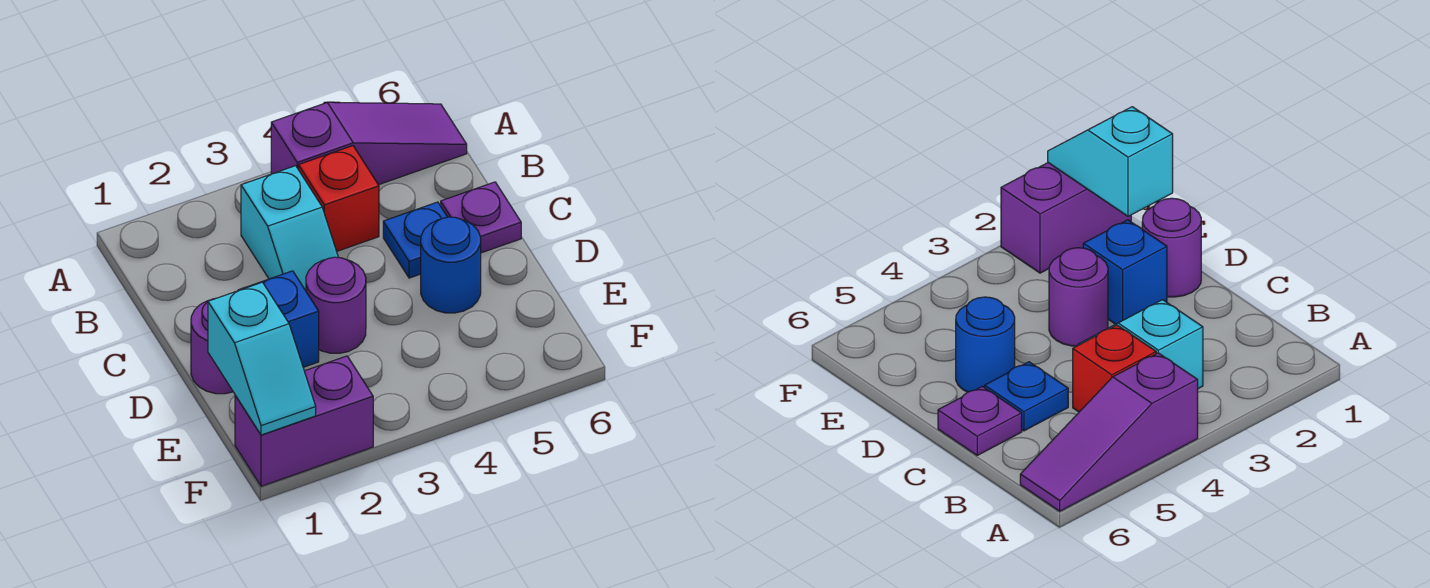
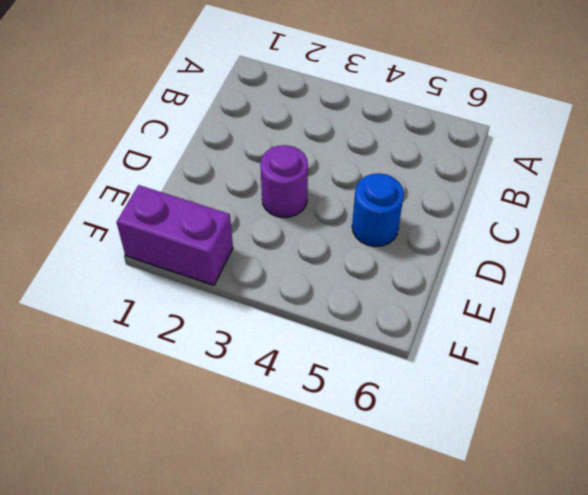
none -> purple slope A4:A6 level 1 top 4
none -> cyan slope B3:C3 level 1 top B

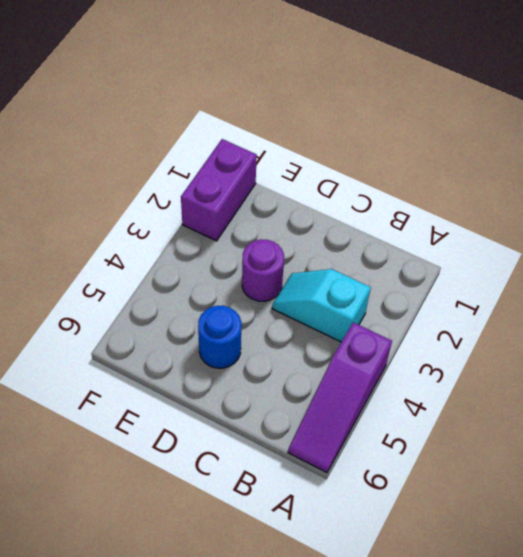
none -> red brick B4 level 1
none -> blue plate C5 level 1

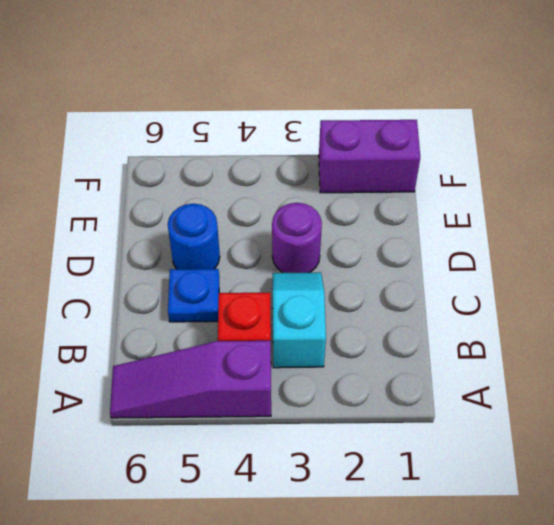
none -> purple plate C6 level 1
none -> purple round brick D1 level 1

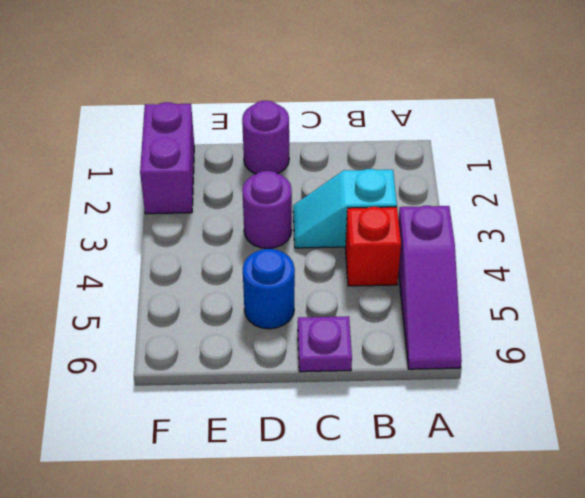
none -> blue plate C5 level 1
none -> blue brick D2 level 1

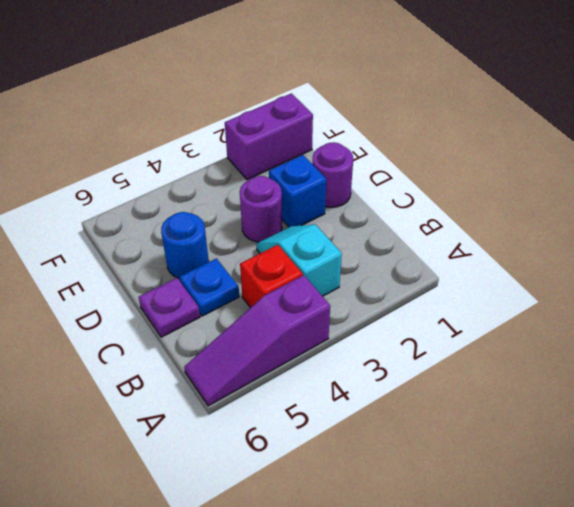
none -> cyan slope E1:F1 level 2 top E

